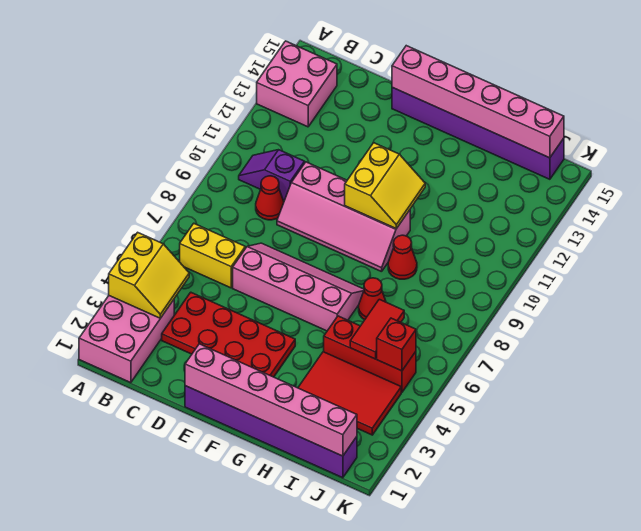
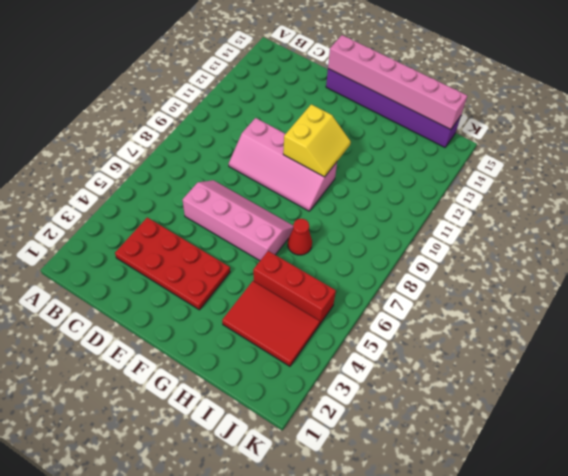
none -> pink brick A1:B3 level 1
none -> pink brick A13:B14 level 1
none -> yellow brick B6:C6 level 1

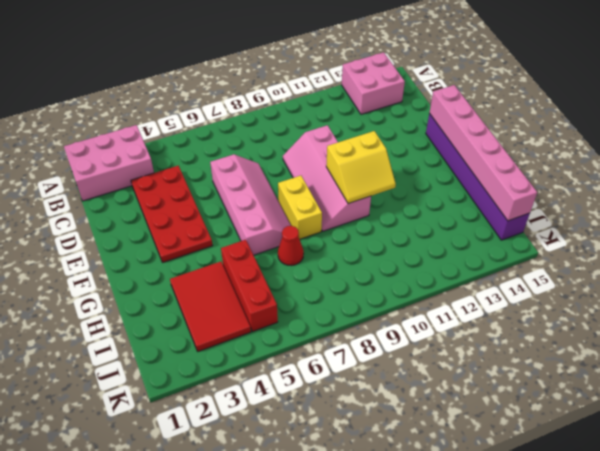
yellow brick F8:G8 level 1 -> yellow brick B6:C6 level 1
none -> purple slope B10:C10 level 1 top C
none -> red cone C9 level 1
none -> purple brick E1:J1 level 1

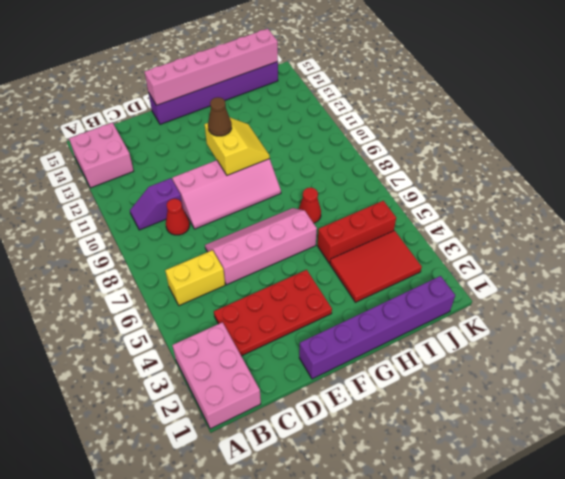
brown cone F11 level 3 -> none
none -> red cone H9 level 1
none -> yellow slope A3:B4 level 2 top A
none -> pink brick E1:J1 level 2

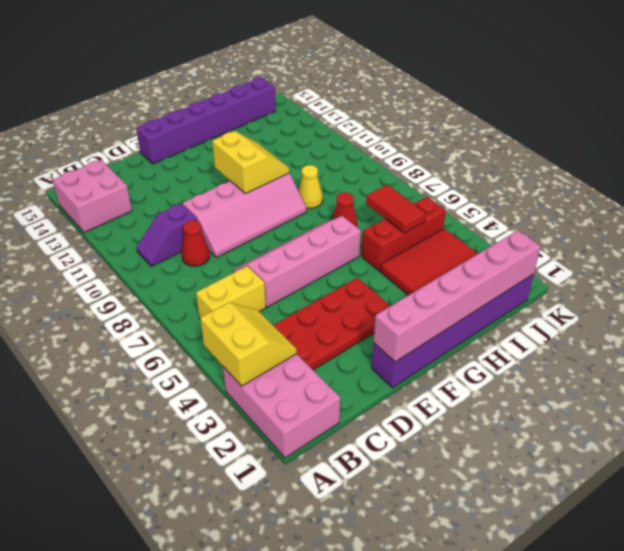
yellow cone H9 level 1 -> red cone H9 level 1
none -> pink brick E15:J15 level 2
none -> red brick J5 level 2

